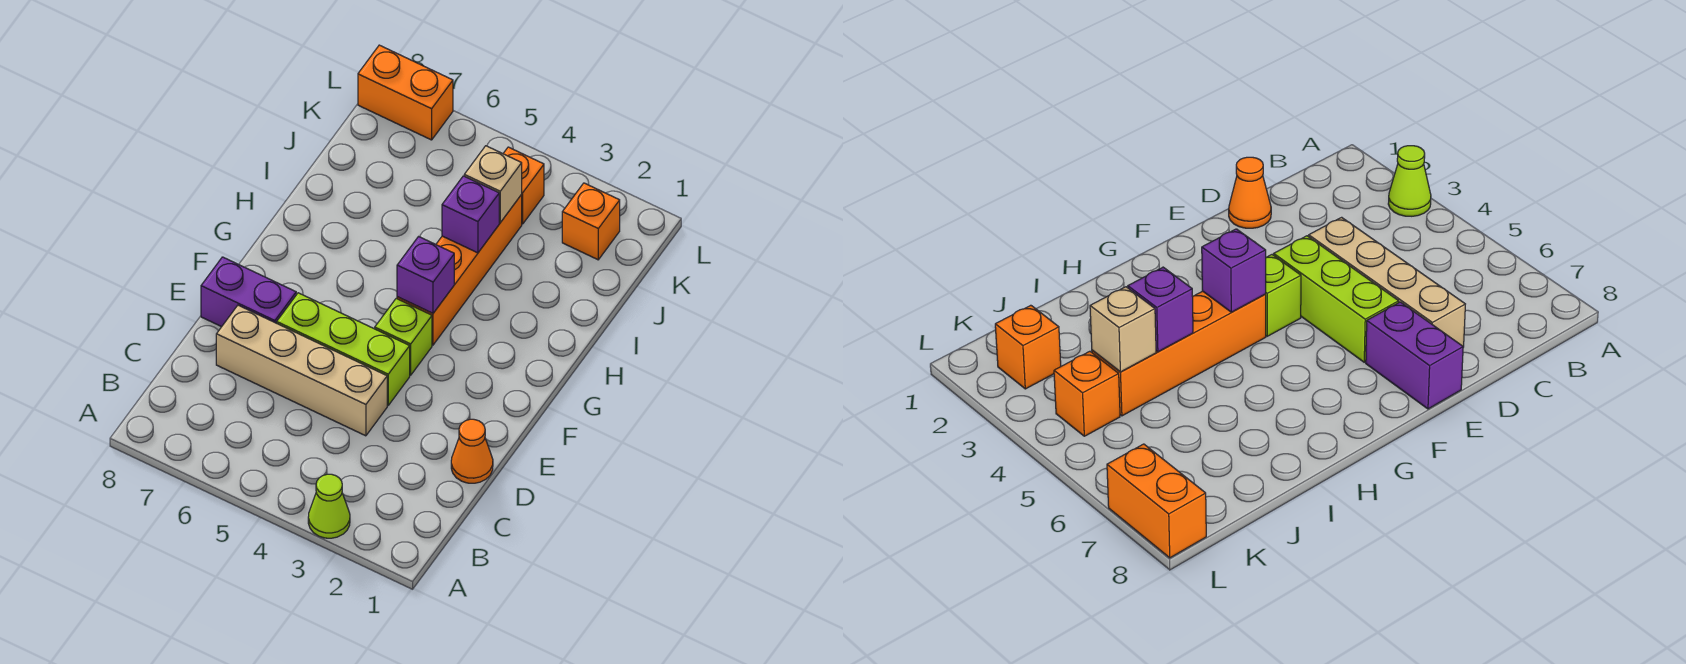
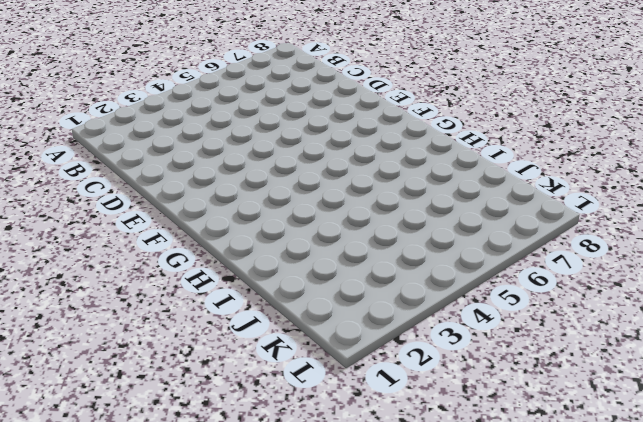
none -> lime cone A3 level 1
none -> orange cone D1 level 1
none -> tan brick D4:D7 level 1

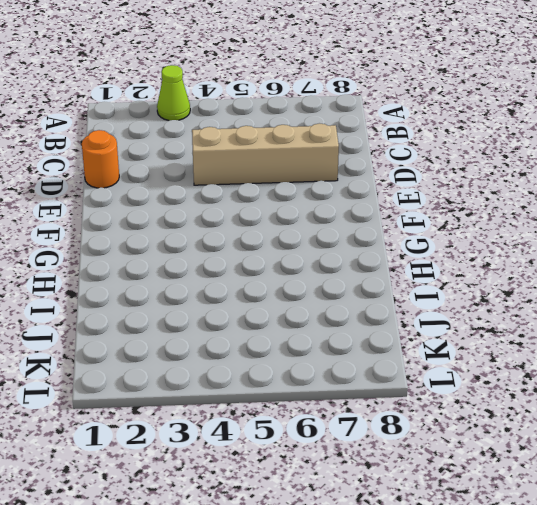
orange round brick D1 level 1 -> orange cone D1 level 1
none -> lime brick E4:E6 level 1
none -> purple brick E7:E8 level 1
none -> lime brick F4 level 1

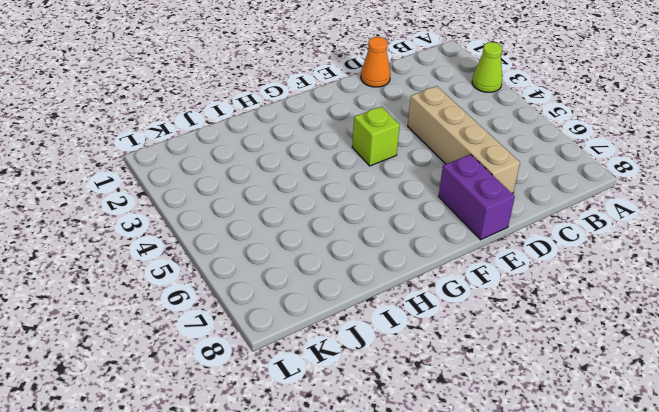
none -> lime brick E4:E6 level 1
none -> orange brick G4:J4 level 1
none -> orange brick K2 level 1

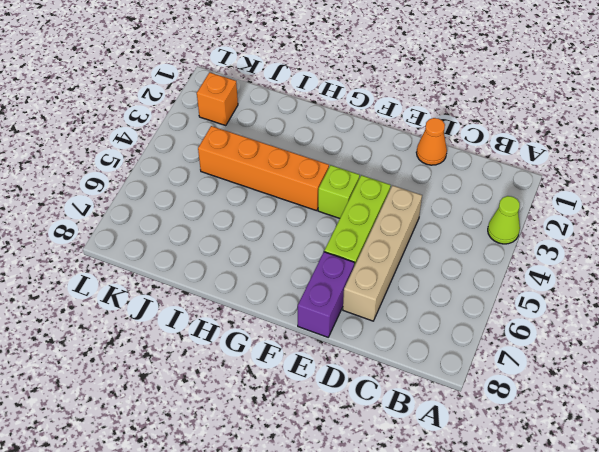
none -> orange brick K4 level 1
none -> orange brick L7:L8 level 1
none -> purple brick G4 level 2

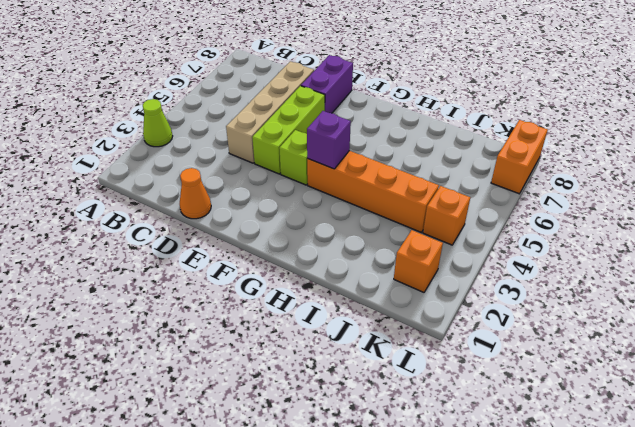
none -> purple brick I4 level 2
none -> tan brick J4 level 2

